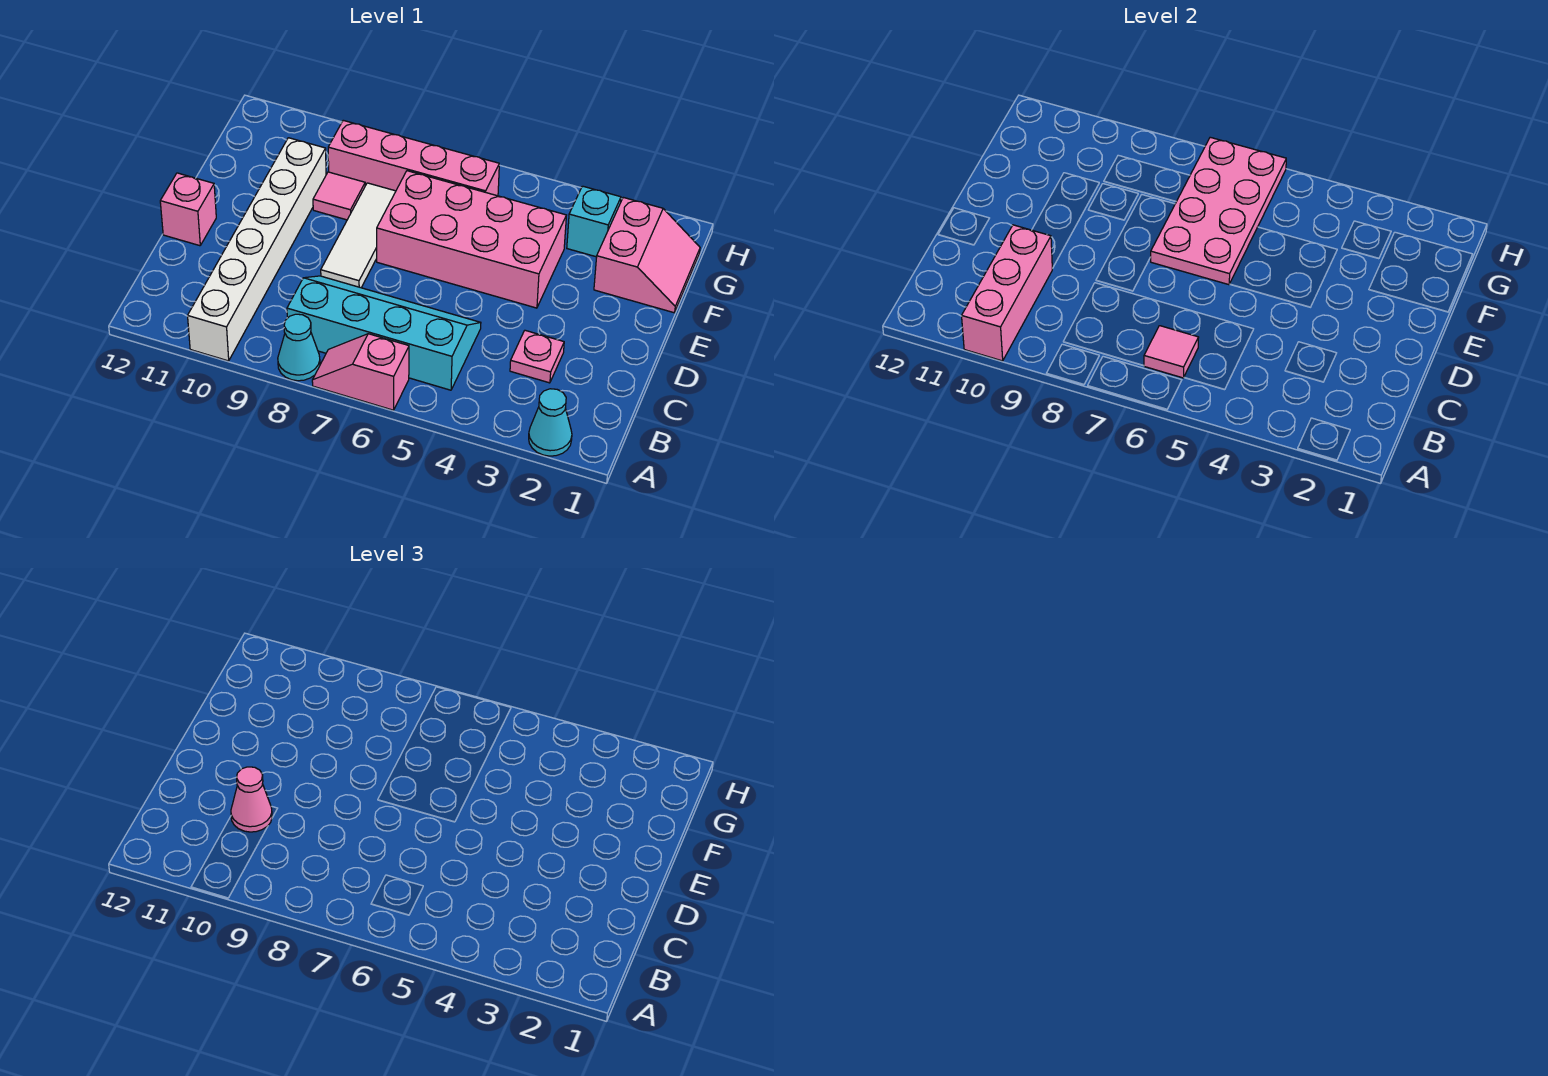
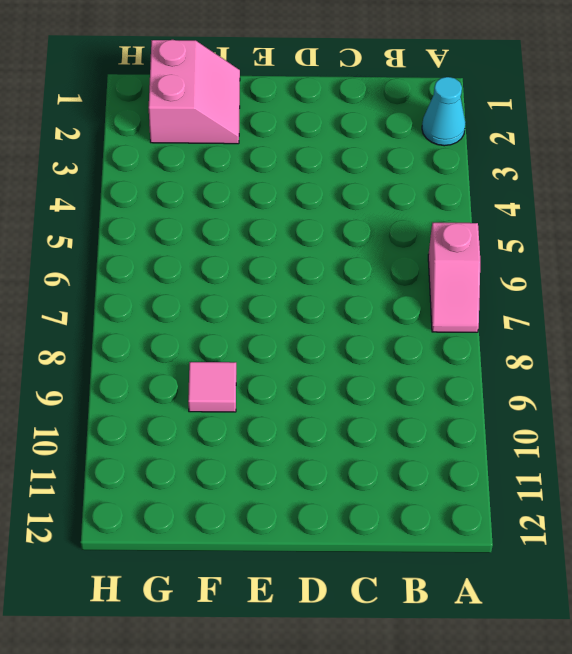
pink slope F1:G2 level 1 top G -> pink slope F1:G2 level 1 top 2
none -> cyan cone A8 level 1
none -> white brick A10:F10 level 1
none -> cyan slope B5:C8 level 1 top B

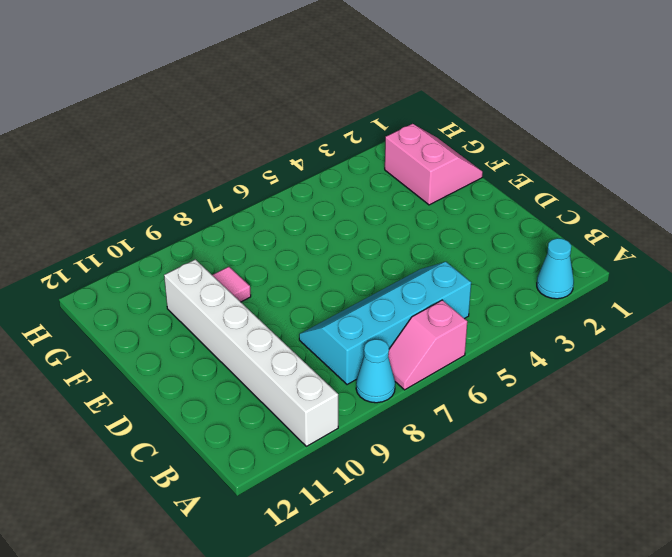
none -> pink plate C3 level 1
none -> white tile D8:F8 level 1
none -> pink brick D12 level 1

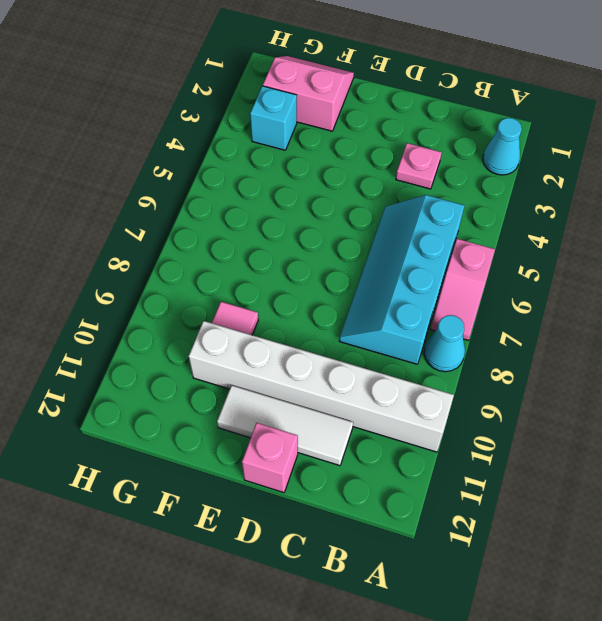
white tile C11:E11 level 1 -> white tile D8:F8 level 1
none -> pink brick E4:F7 level 1
none -> pink brick G6:G9 level 1
none -> pink brick A10:C10 level 2

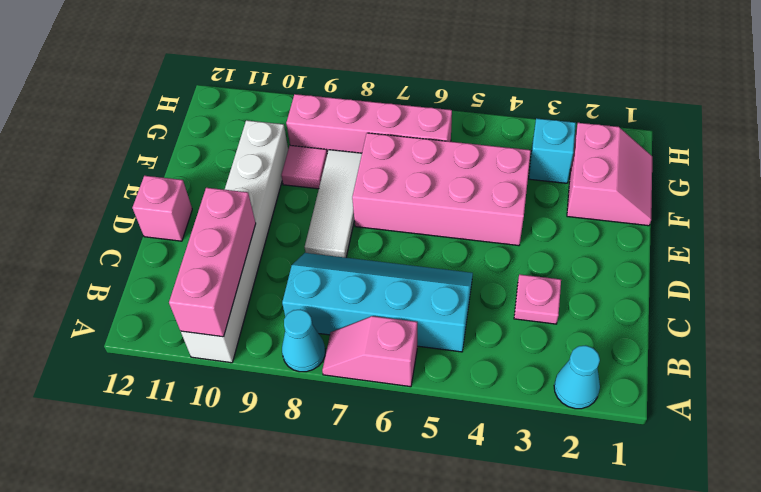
none -> pink tile B6 level 2
none -> pink plate E6:H7 level 2
none -> pink cone C10 level 3

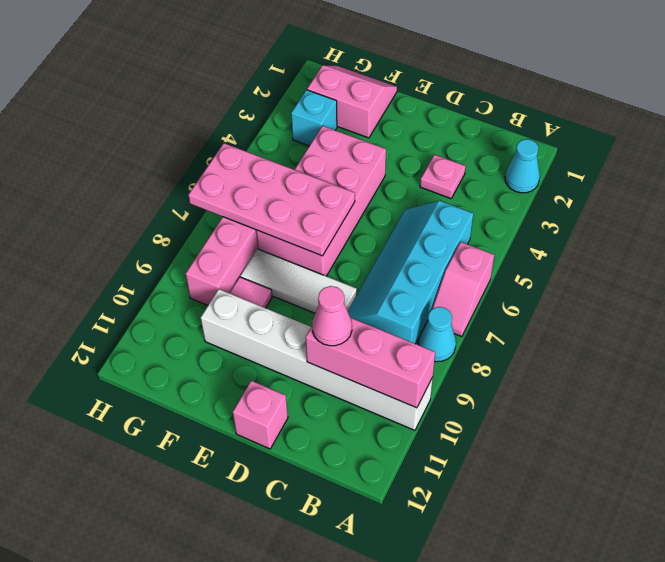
none -> pink tile B6 level 2

